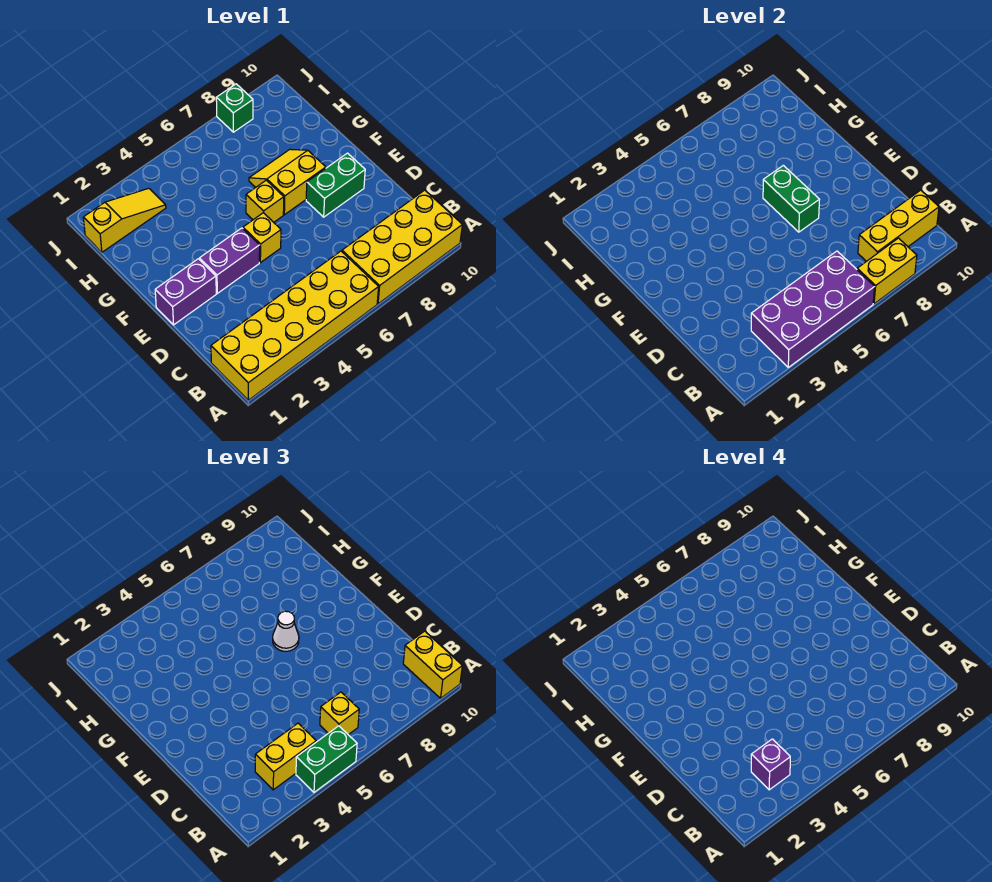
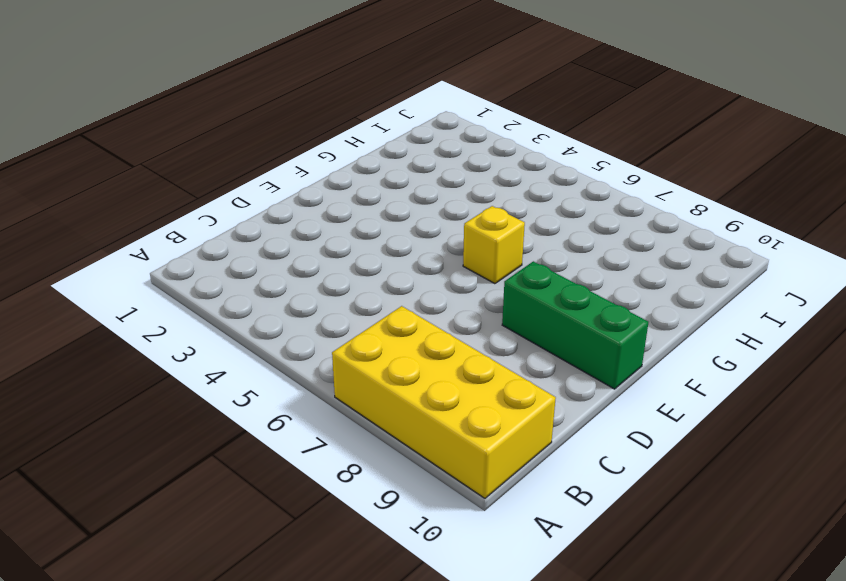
green brick E8:E10 level 1 -> green brick E8:E9 level 1
none -> yellow brick A1:B6 level 1
none -> purple brick E1:E2 level 1
none -> purple brick E3:E4 level 1

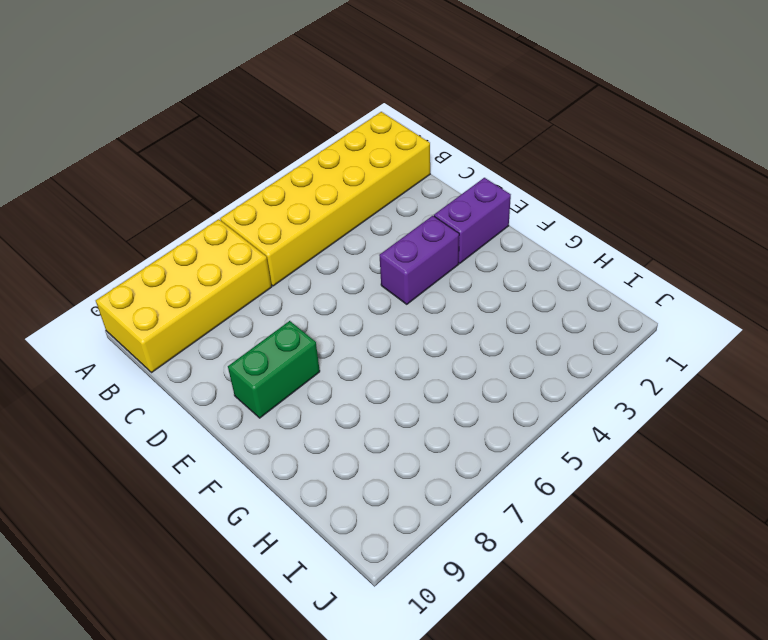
none -> yellow brick E5 level 1
none -> yellow brick F6 level 1
none -> yellow slope F7:G8 level 1 top F

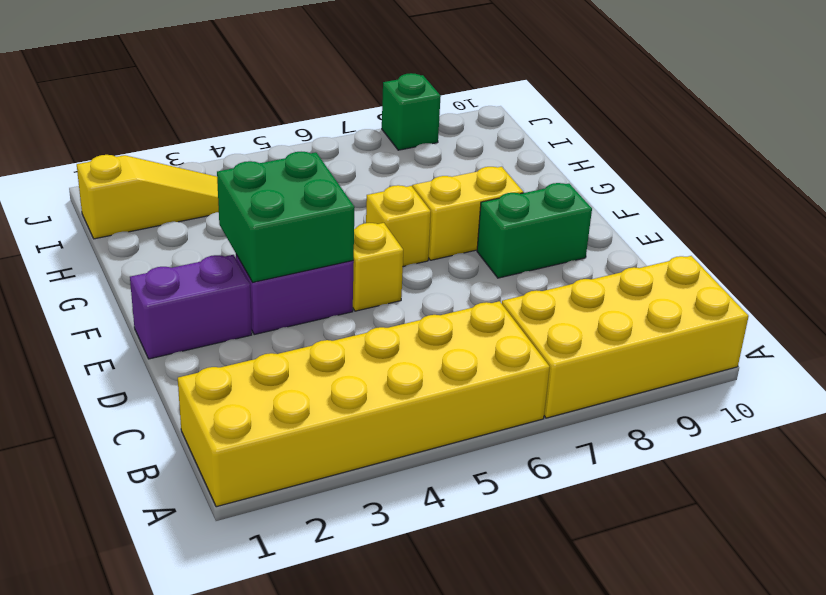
green brick E3:F4 level 2 -> none
none -> purple brick A3:B6 level 2
none -> yellow brick A7:A8 level 2
none -> yellow brick B8:B10 level 2

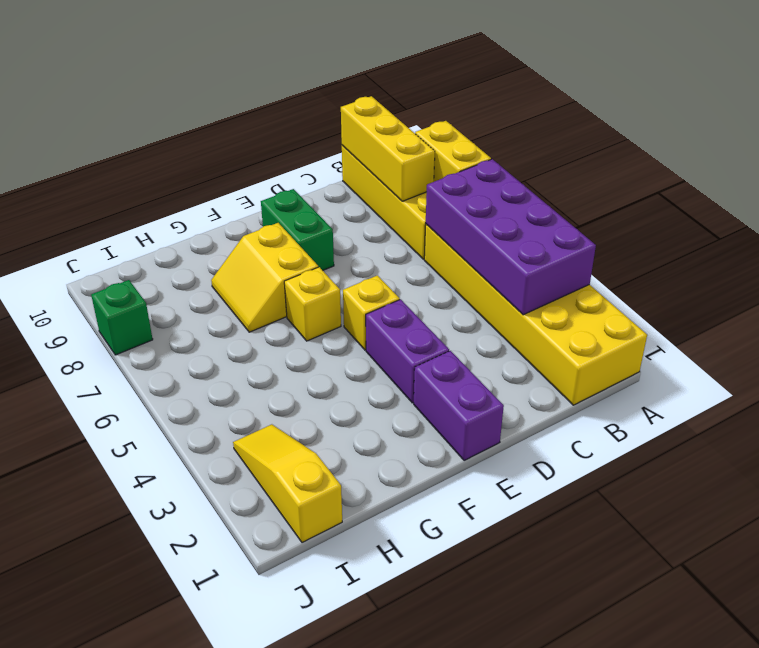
none -> green brick E7:F7 level 2
none -> green brick A4:A5 level 3
none -> yellow brick A10:B10 level 3

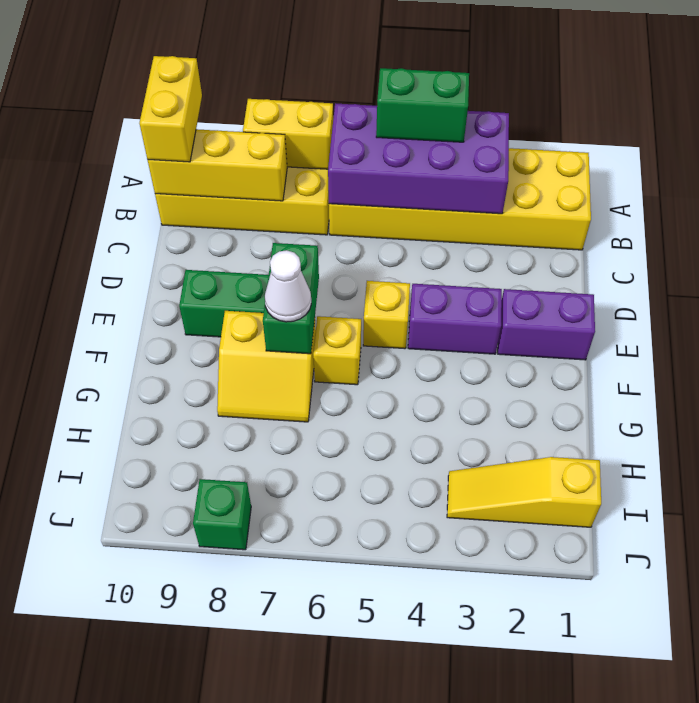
none -> yellow brick B3:B4 level 3
none -> yellow brick B6 level 3
none -> purple brick B3 level 4

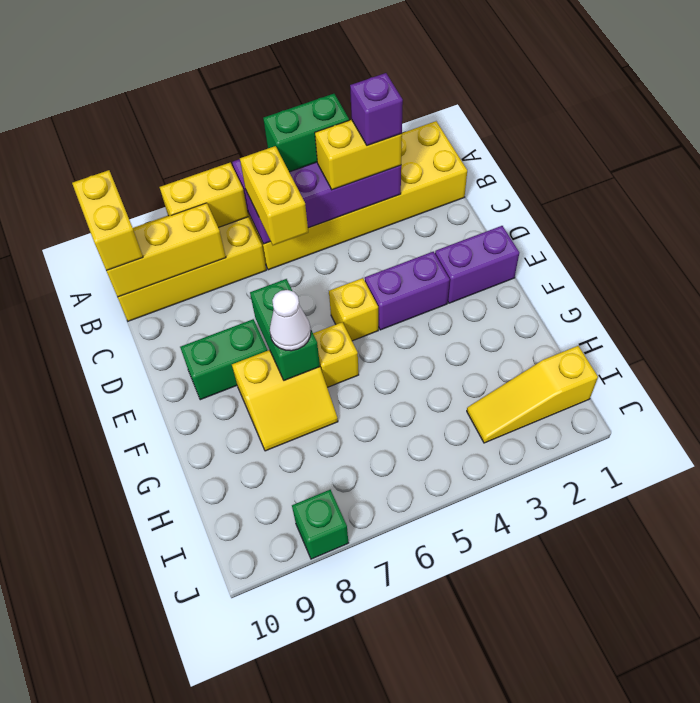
yellow brick B6:C6 level 3 -> yellow brick B6 level 3

